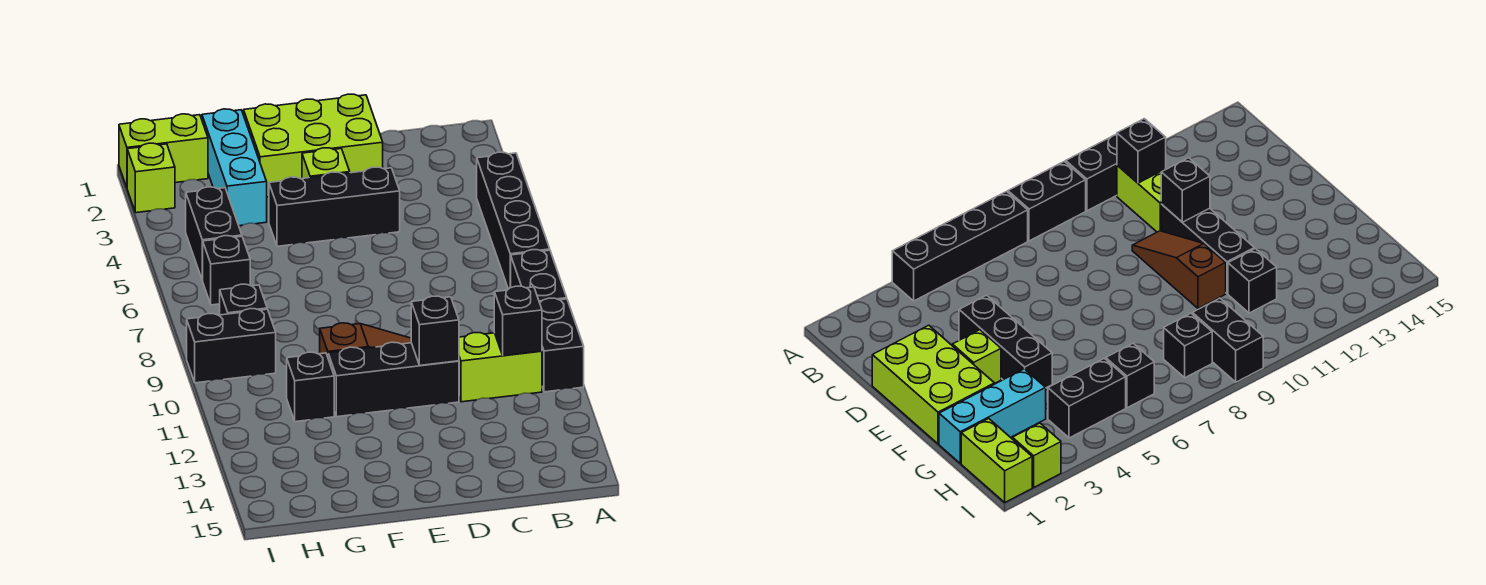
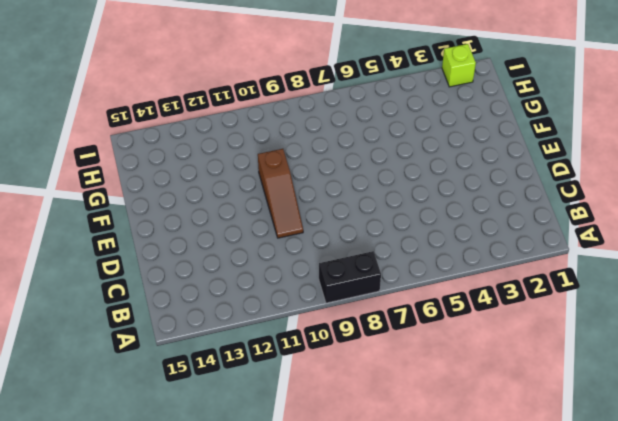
none -> black brick A4:A7 level 1
none -> black brick A10:A11 level 1
none -> lime brick B11:C11 level 1

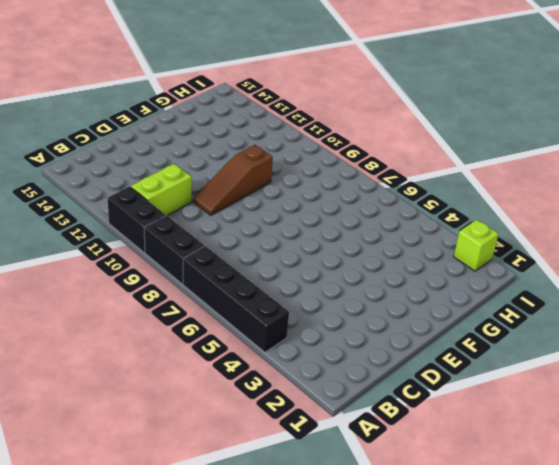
none -> lime brick D1:F2 level 1
none -> black brick D4:F4 level 1
none -> black brick D11:F11 level 1

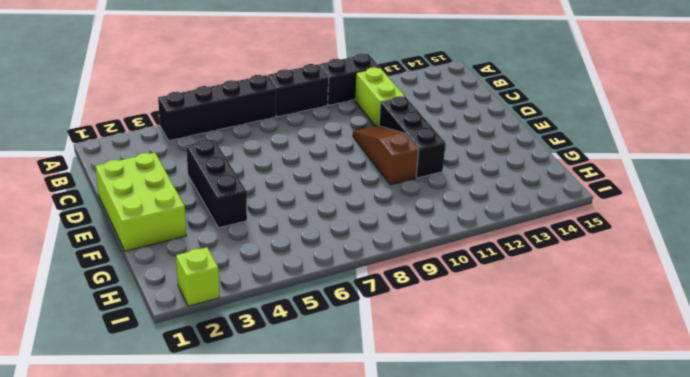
none -> lime brick E3 level 1
none -> cyan brick G1:G3 level 1
none -> black brick G11 level 1

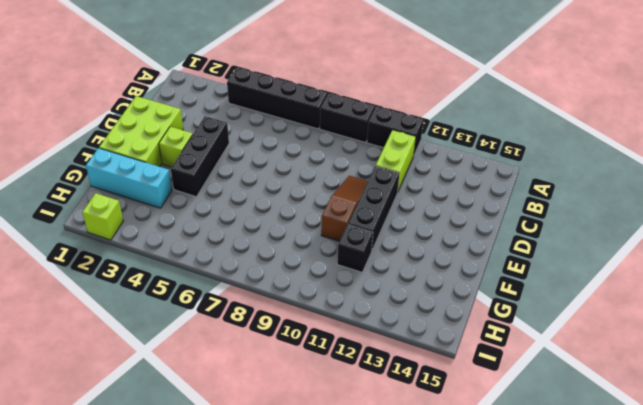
none -> lime brick H1:I1 level 1
none -> black brick H4:H5 level 1
none -> black brick H6 level 1

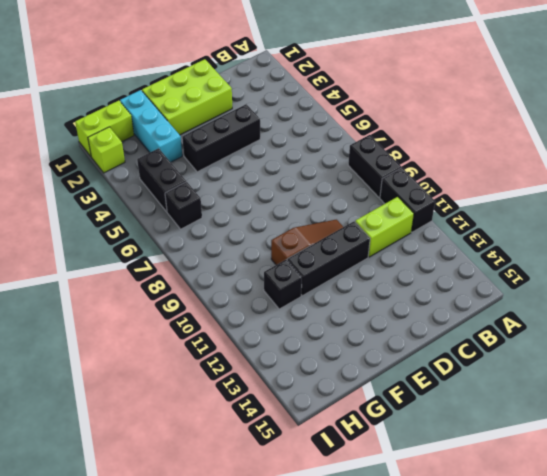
none -> black brick A4:A7 level 1
none -> lime brick E3 level 1
none -> black brick H8 level 1

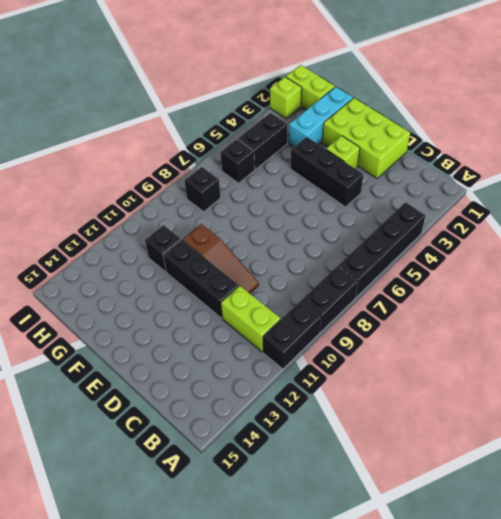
none -> black brick H9:I9 level 1
none -> black brick B11 level 2
none -> black brick D11 level 2

